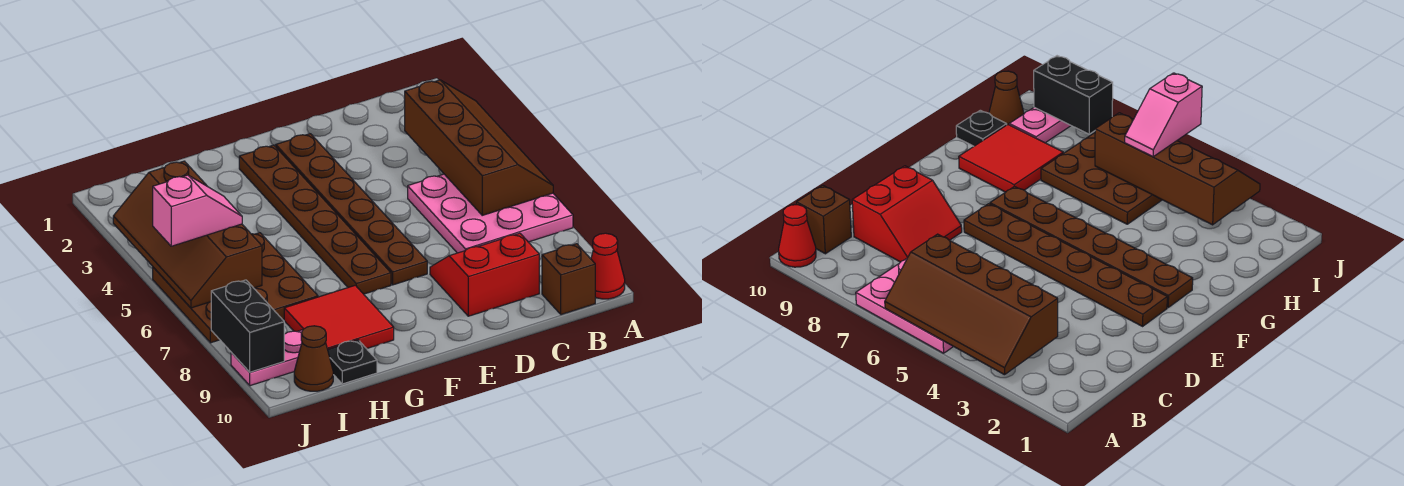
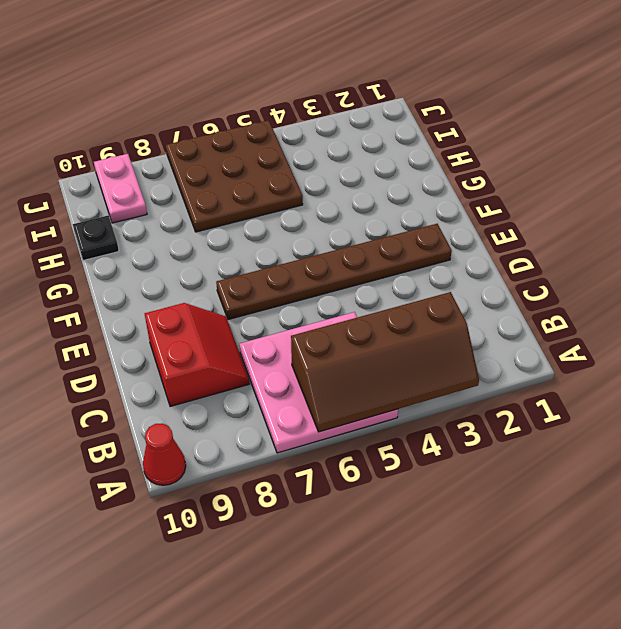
none -> brown brick B10 level 1
none -> brown plate F2:F7 level 1
none -> red tile G8:H9 level 1

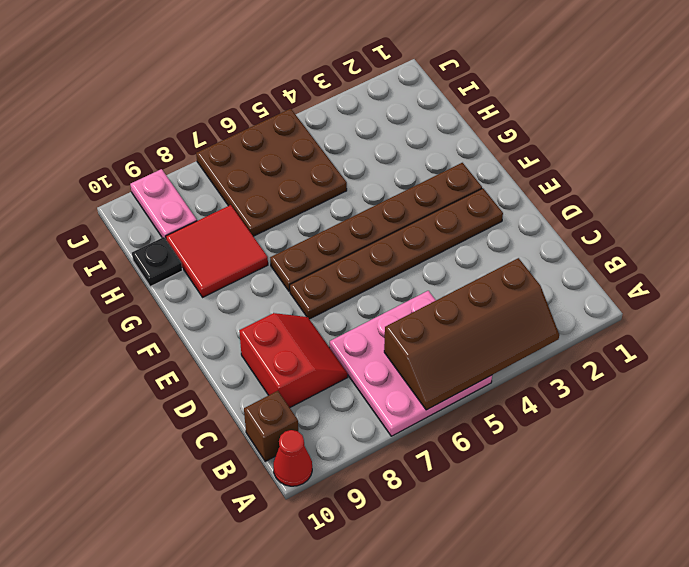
none -> brown cone I10 level 1
none -> brown slope I3:J6 level 2 top I
none -> black brick J8:J9 level 2

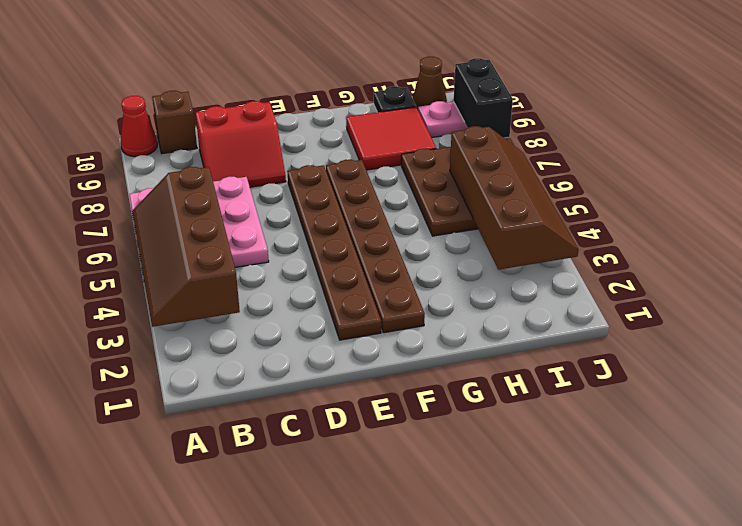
none -> pink slope I5:J5 level 3 top J

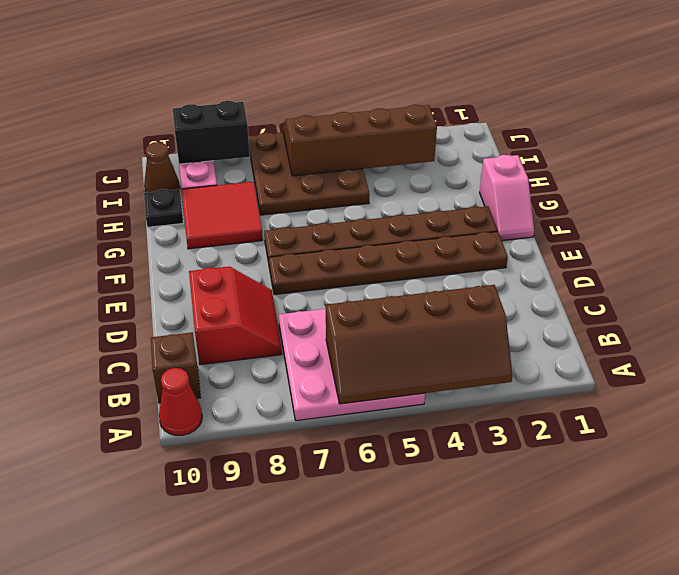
pink slope F1:G1 level 1 top G -> pink slope I5:J5 level 3 top J

